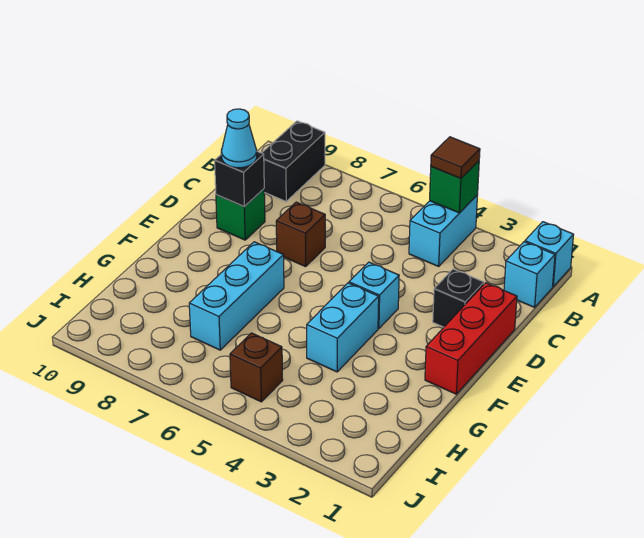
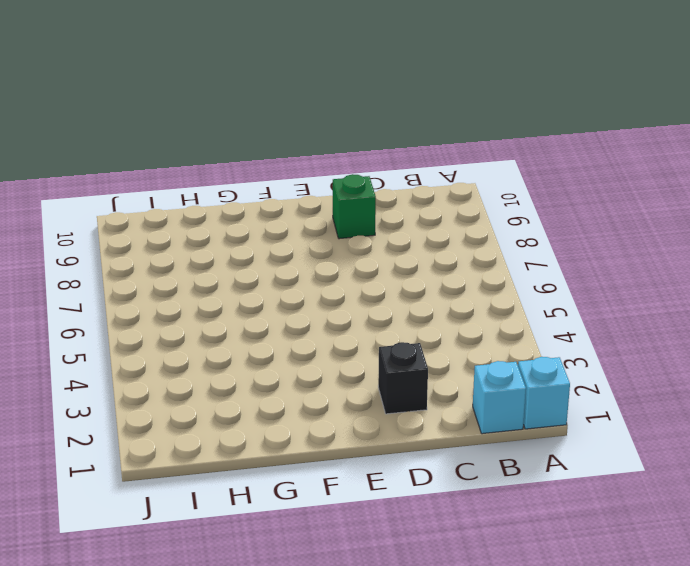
none -> cyan brick A4:B4 level 1
none -> black brick A9:B9 level 1
none -> red brick D1:F1 level 1

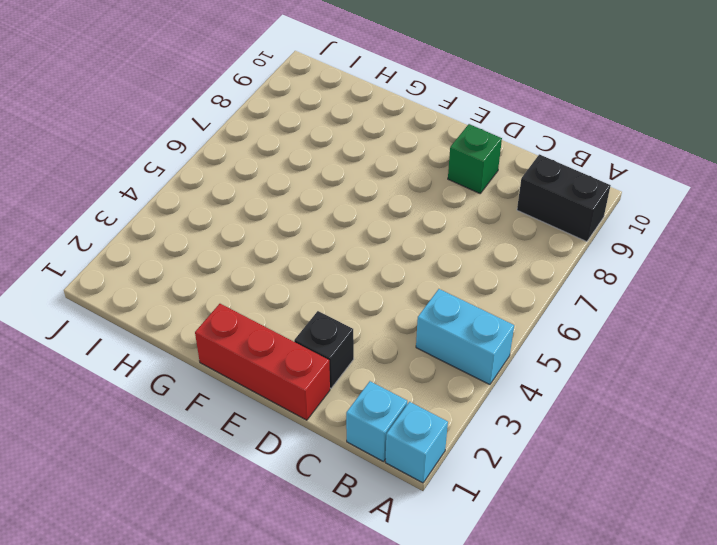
none -> brown brick D7 level 1
none -> cyan brick E4 level 1
none -> cyan brick F4:G4 level 1

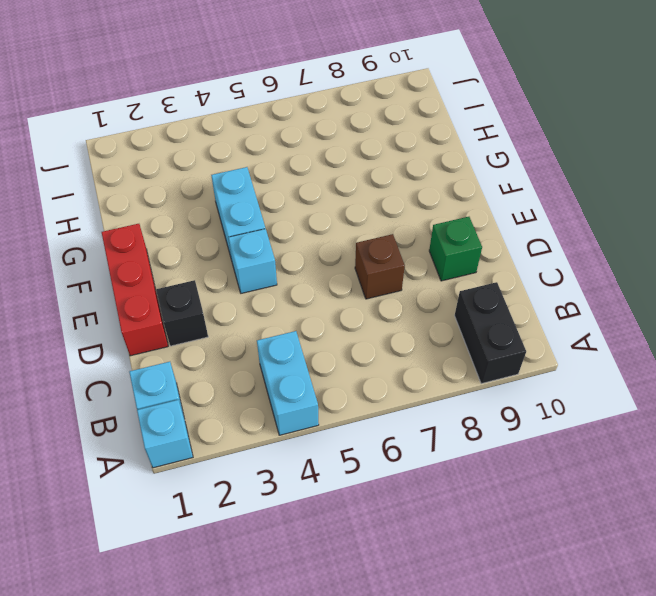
none -> cyan brick F7:H7 level 1
none -> brown brick I5 level 1
none -> green brick A4 level 2

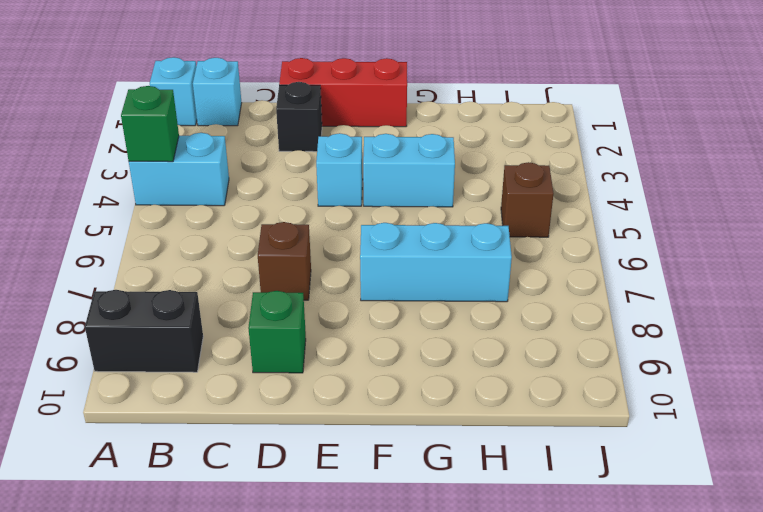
none -> black brick D9 level 2
none -> brown tile A4 level 3
none -> cyan cone D9 level 3

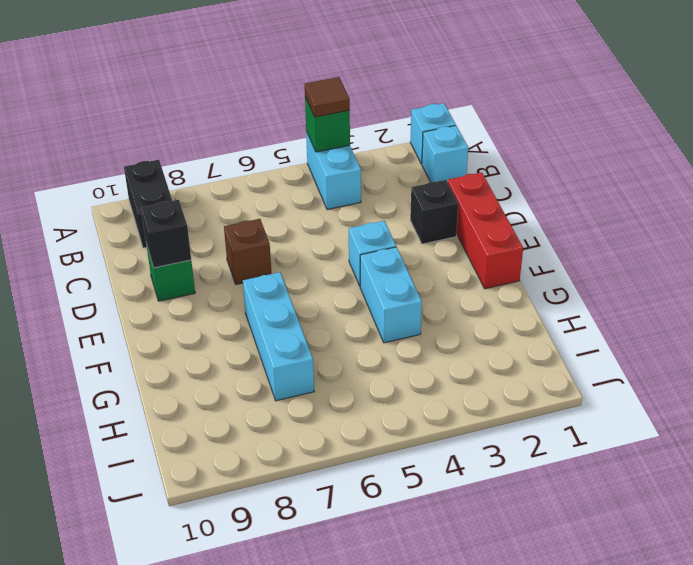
none -> brown brick I5 level 1
none -> cyan cone D9 level 3

